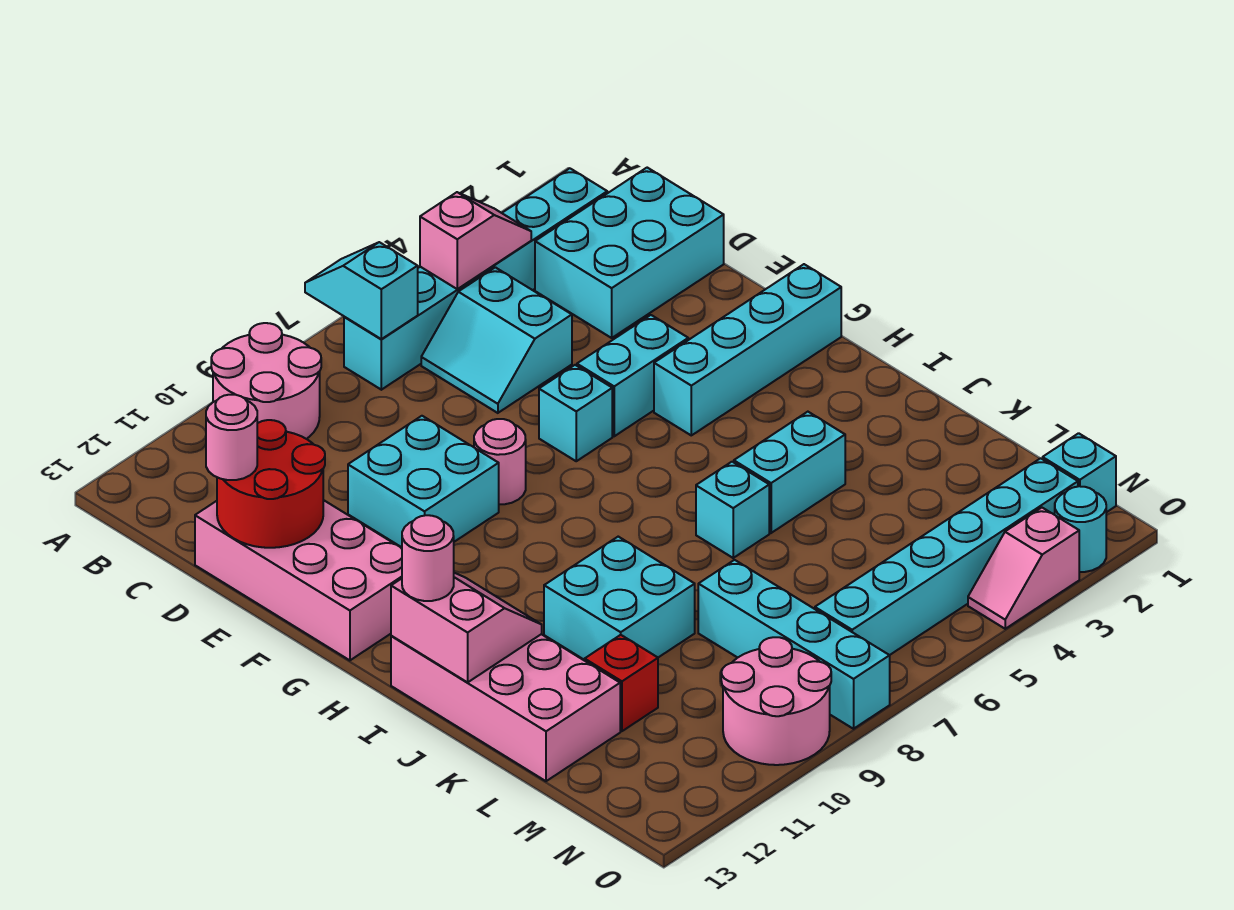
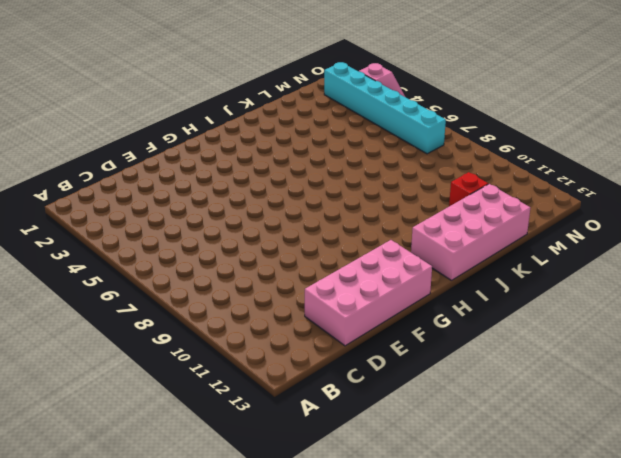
none -> pink round brick A9:B10 level 1
none -> cyan brick B2:B7 level 1
none -> cyan brick C1:D3 level 1

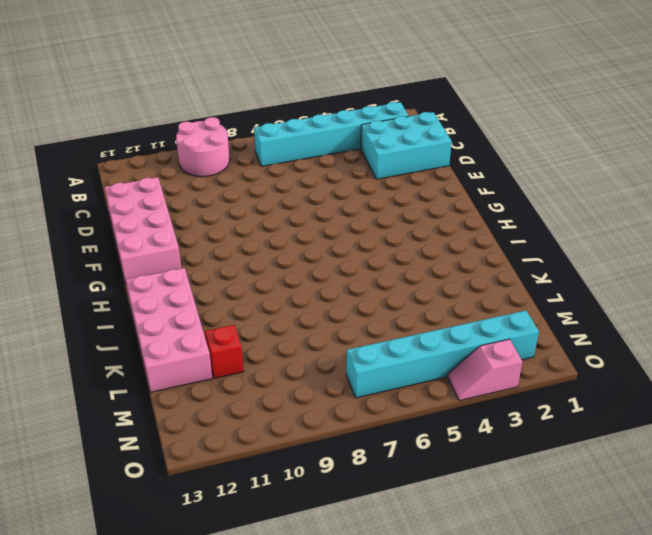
none -> cyan slope C5:D6 level 1 top 5
none -> cyan brick E9:F10 level 1
none -> cyan brick F4:F5 level 1

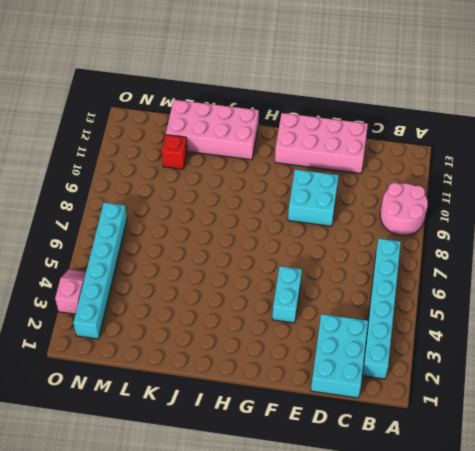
none -> cyan slope C5:D6 level 1 top 5
none -> cyan brick F6 level 1
none -> pink round brick F8 level 1

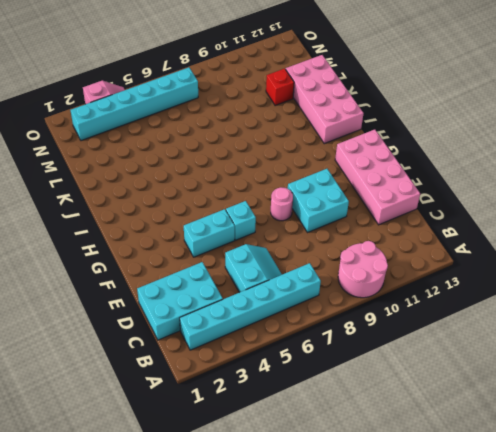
none -> cyan brick G1:G4 level 1
none -> cyan brick J4:J5 level 1
none -> cyan brick J6 level 1

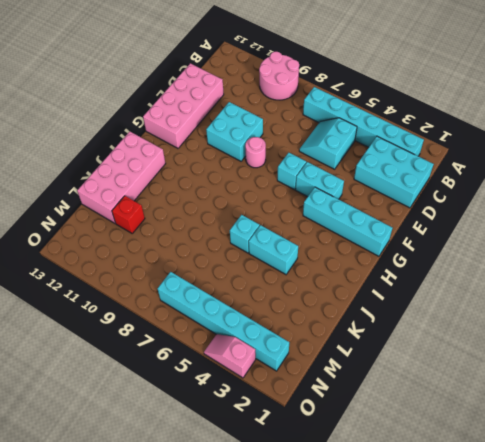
none -> cyan brick J9:K10 level 1
none -> cyan brick L8:O8 level 1
none -> cyan brick N1 level 1

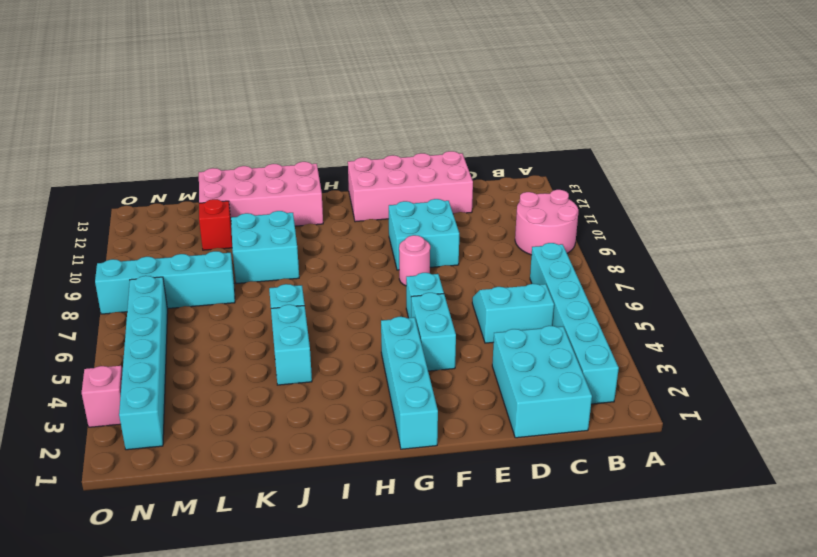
none -> cyan brick N1 level 1
none -> pink round brick N9:O10 level 1
none -> cyan round brick O2 level 1

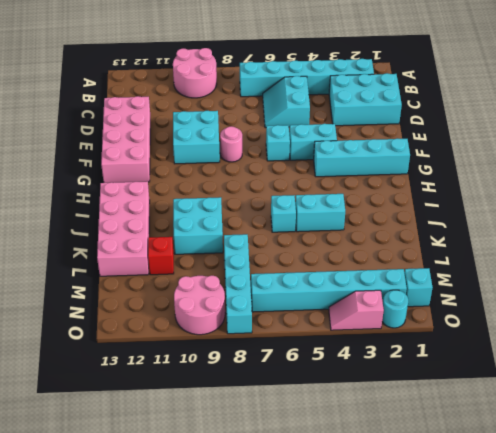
none -> cyan slope A7:B7 level 2 top B
none -> pink slope B4:B5 level 2 top 5
none -> red round brick D12:E13 level 2

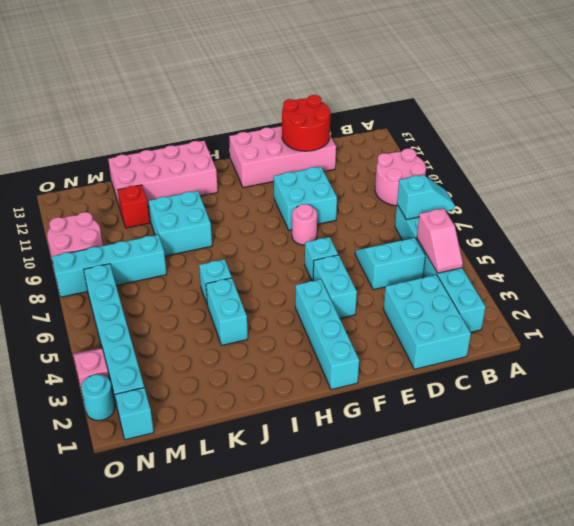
none -> pink slope I12:J13 level 2 top 13
none -> pink round brick D13 level 3
none -> pink round brick I13 level 3

